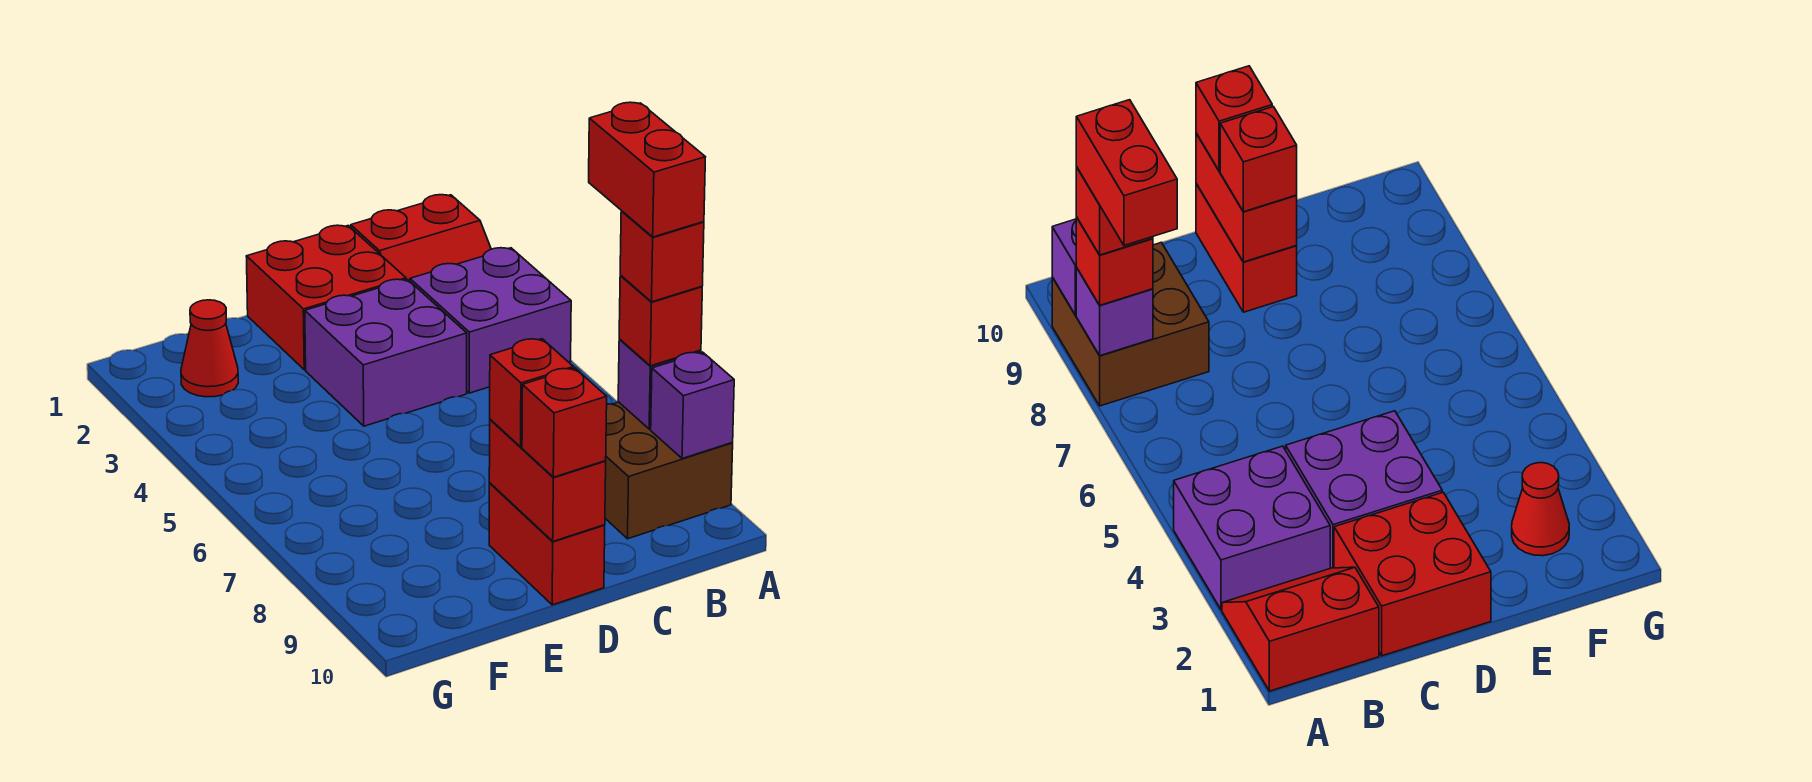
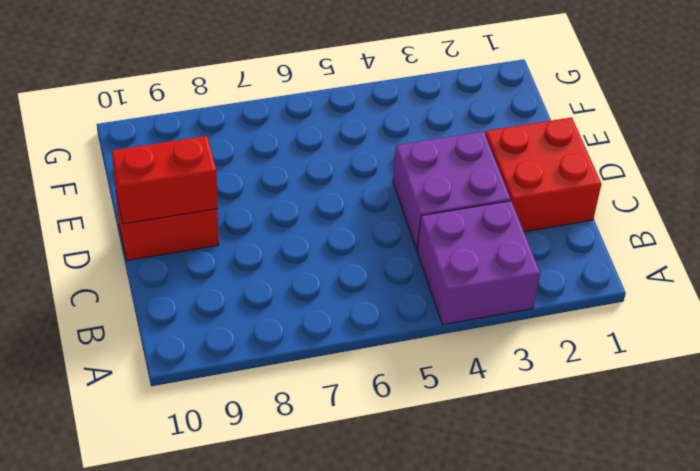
none -> red slope A1:B2 level 1 top 1
none -> brown brick A8:B9 level 1
none -> red cone F2 level 1

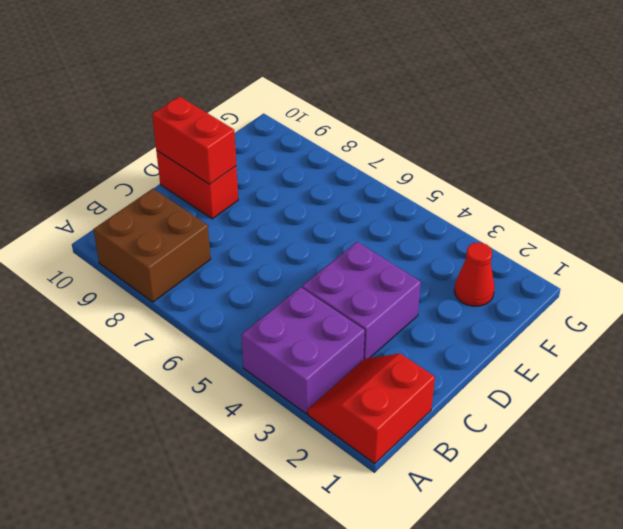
none -> red brick C1:D2 level 1
none -> purple brick A8 level 2
none -> purple brick A9 level 2

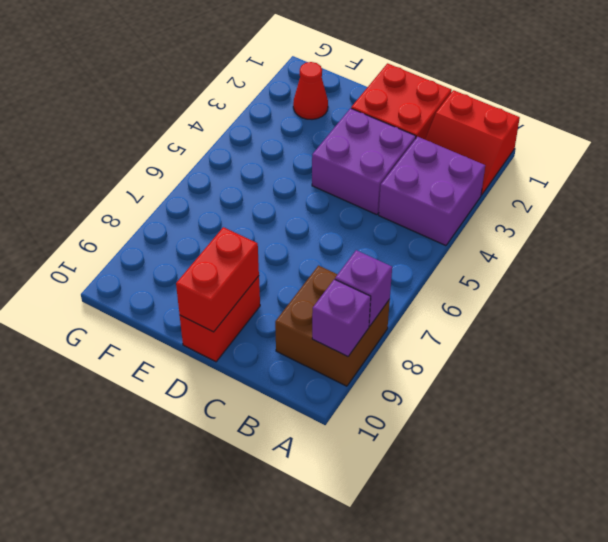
none -> red brick A8 level 3
none -> red brick D9 level 3
none -> red brick D10 level 3

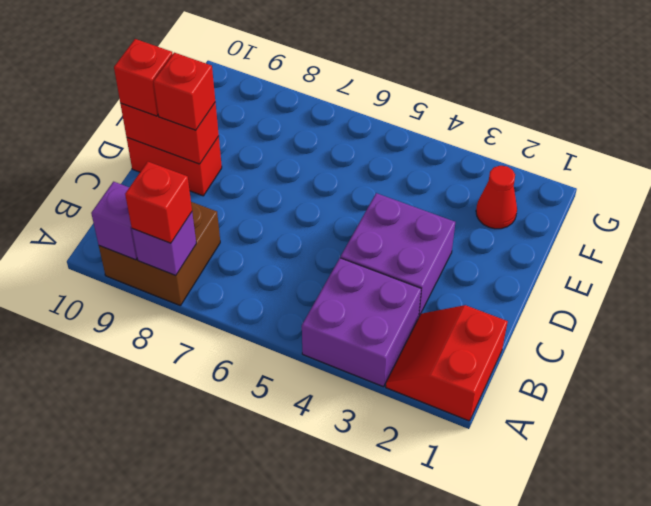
none -> red brick C1:D2 level 1
none -> red brick A8 level 4
none -> red brick A7:A8 level 5

